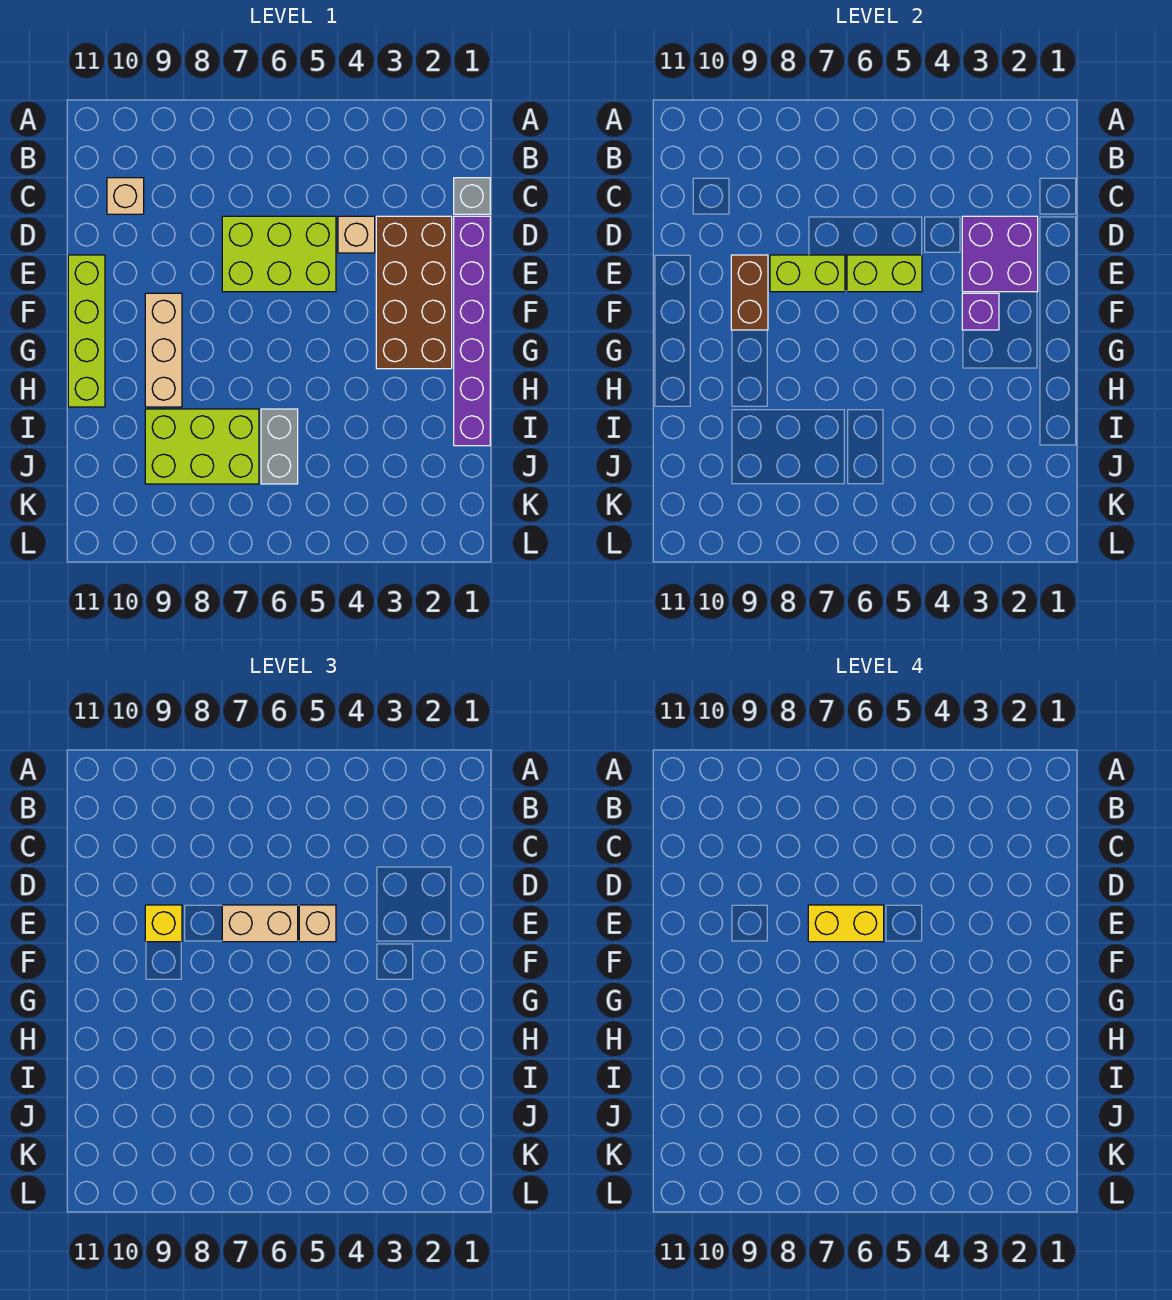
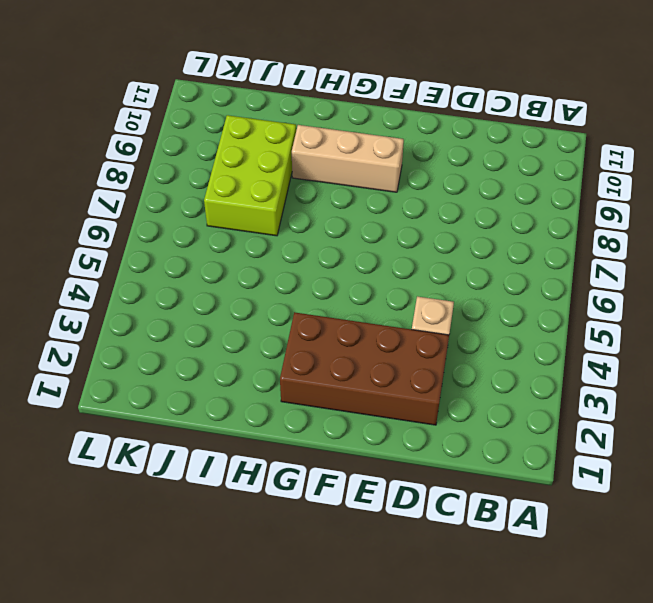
none -> grey brick C1 level 1
none -> tan brick C10 level 1
none -> purple brick D1:I1 level 1

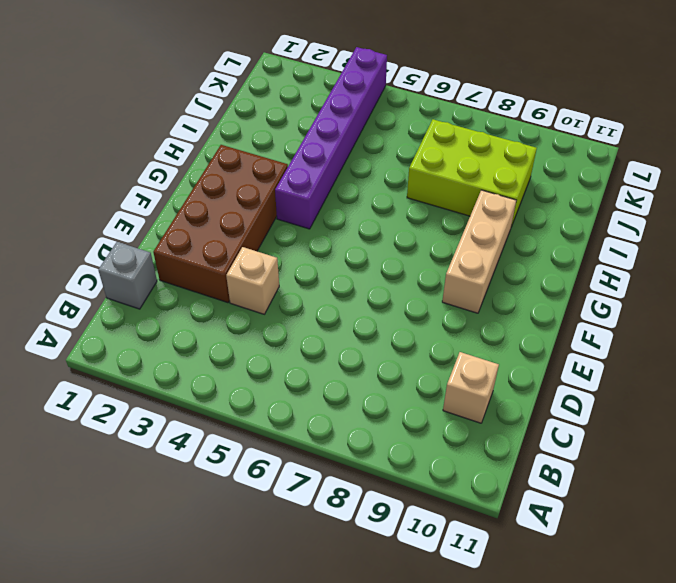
purple brick G4:L4 level 1 -> purple brick D1:I1 level 1
none -> lime brick D5:E7 level 1
none -> lime brick E11:H11 level 1
none -> grey brick I6:J6 level 1

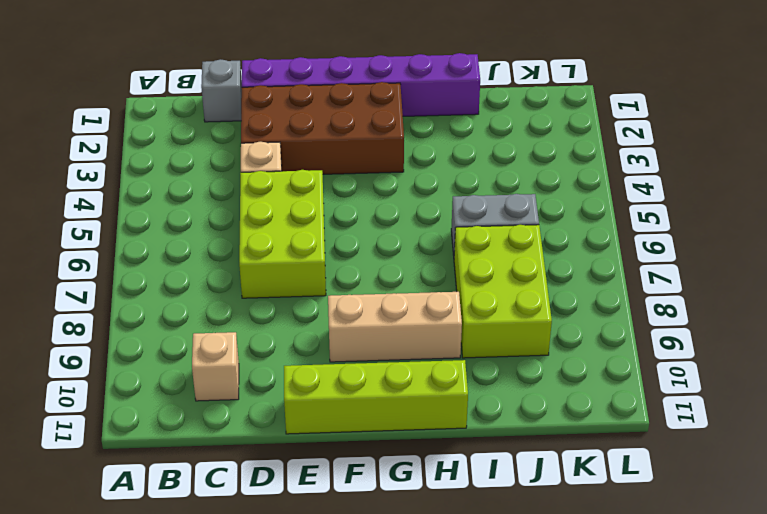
none -> purple brick D2:E3 level 2
none -> lime brick E5:E6 level 2
none -> lime brick E7:E8 level 2

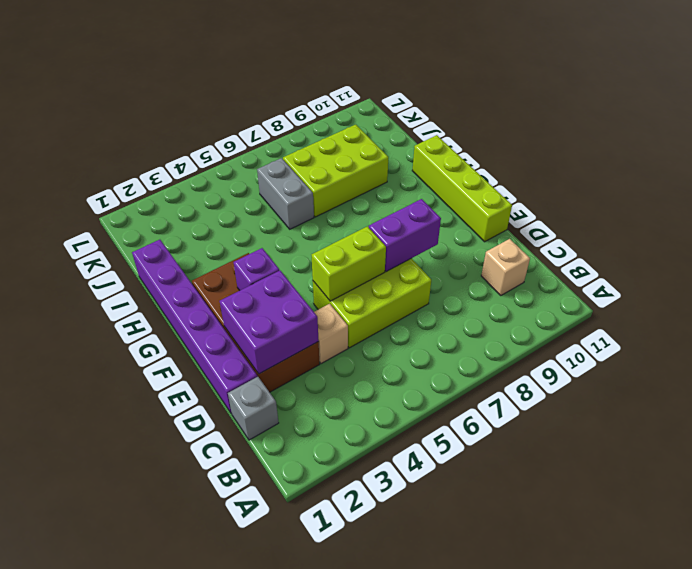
purple brick E7:E8 level 2 -> lime brick E7:E8 level 2
none -> tan brick F9:H9 level 1
none -> brown brick E9:F9 level 2
none -> tan brick E5 level 3

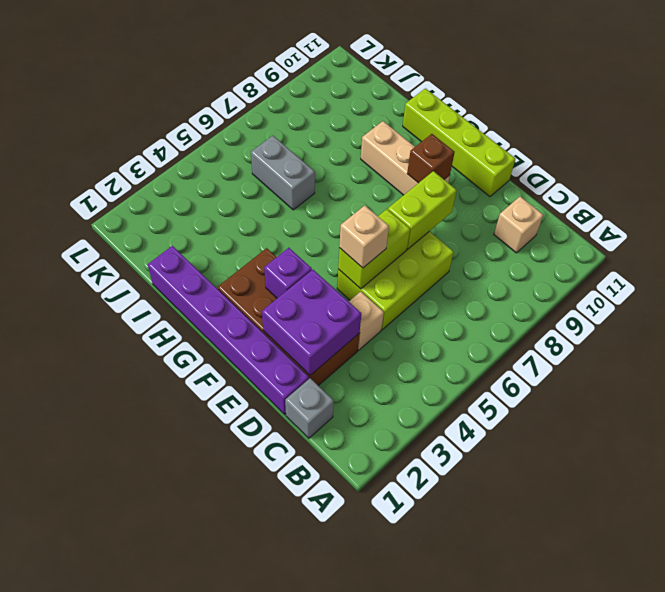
brown brick F9 level 2 -> brown brick E9:F9 level 2
none -> lime brick I7:J9 level 1
none -> tan brick E6:E7 level 3
none -> yellow brick E9 level 3

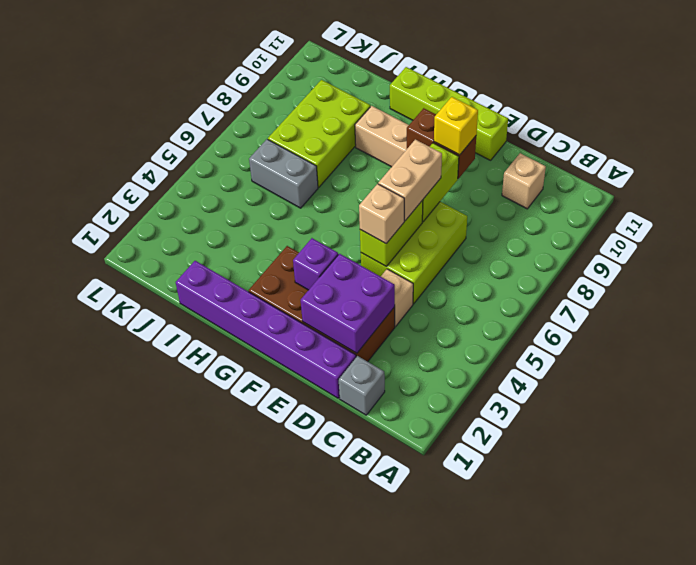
none -> yellow brick E6:E7 level 4

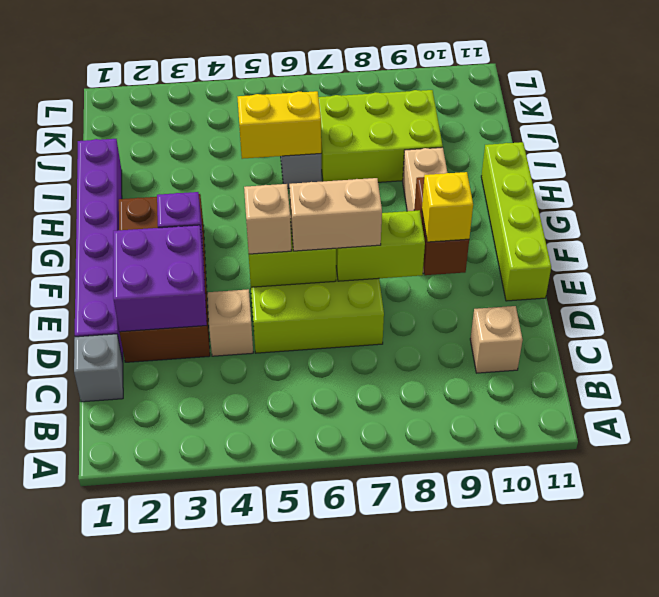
yellow brick I5:I6 level 2 -> yellow brick E6:E7 level 4

